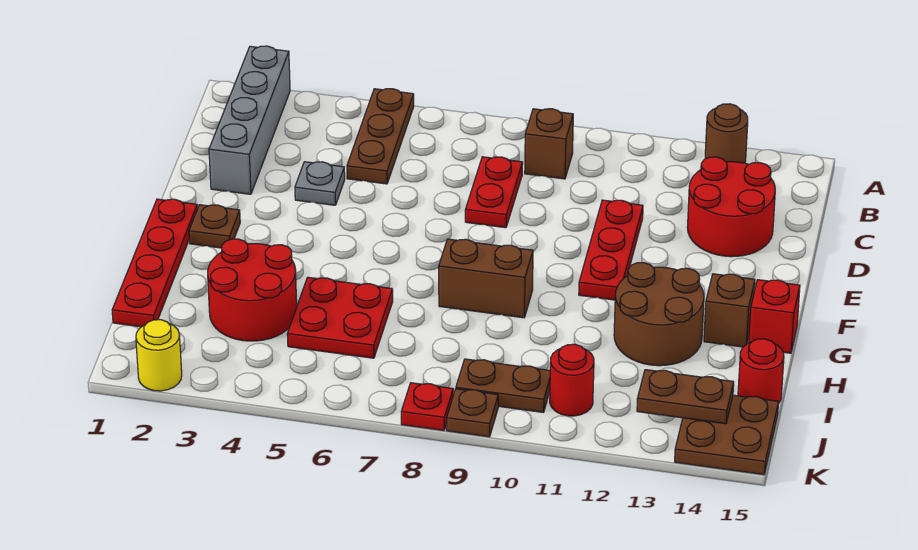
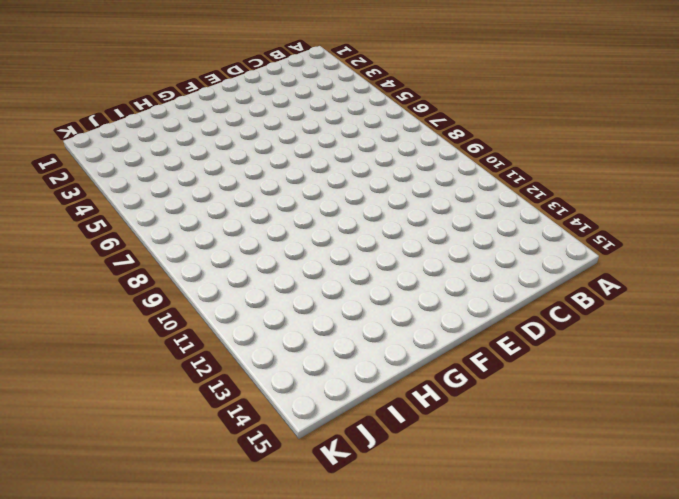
none -> grey brick A2:D2 level 1
none -> brown plate A5:C5 level 1
none -> brown round brick A13 level 1

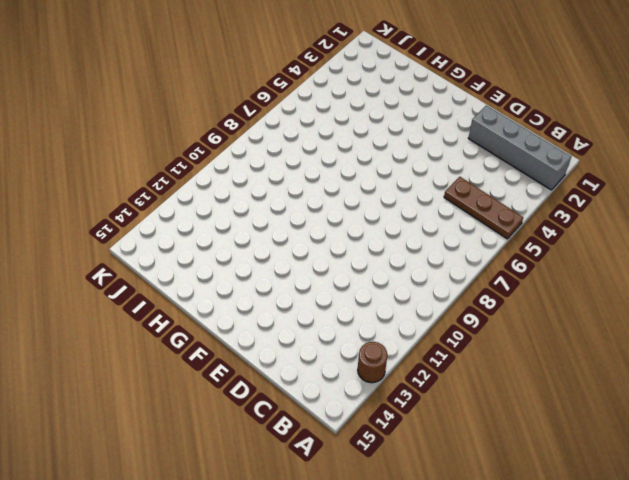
none -> brown brick B9 level 1
none -> red plate C8:D8 level 1
none -> red round brick C13:D14 level 1

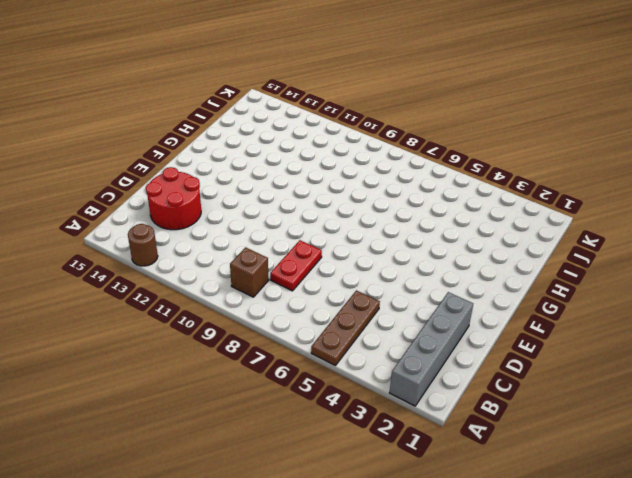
none -> grey plate D4 level 1
none -> red plate D11:F11 level 1
none -> red plate F1:I1 level 1

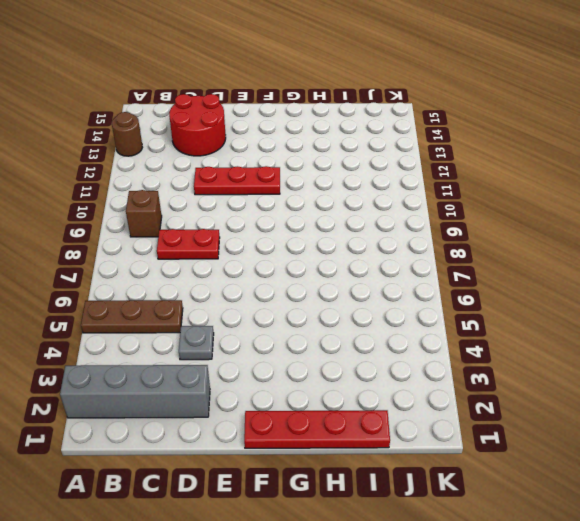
none -> brown plate F2 level 1
none -> brown brick G8:G9 level 1
none -> brown round brick G12:H13 level 1

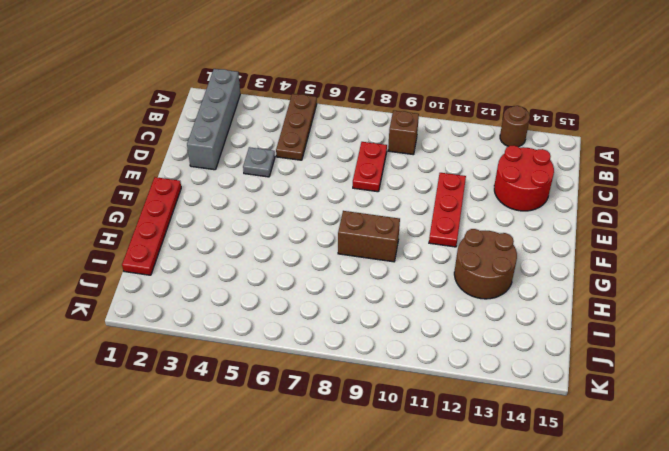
none -> brown plate F2 level 1
none -> brown brick G14 level 1
none -> red brick G15 level 1

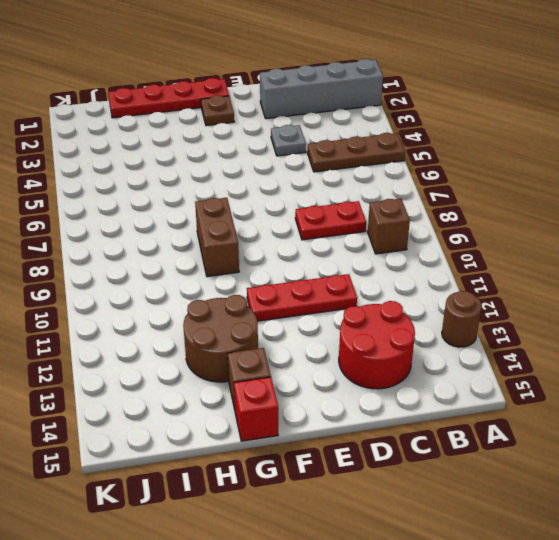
none -> red round brick H3:I4 level 1
none -> red plate H5:I6 level 1
none -> red round brick I15 level 1

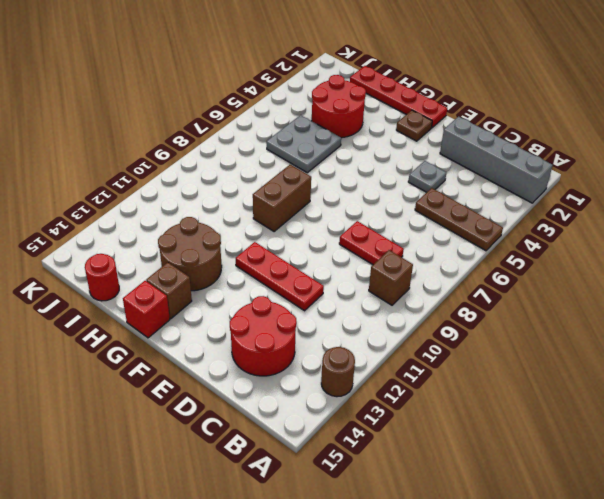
grey plate H5:I6 level 1 -> red plate H5:I6 level 1
none -> brown plate J9:J10 level 1
none -> red round brick J11 level 1
none -> brown plate J14:K15 level 1

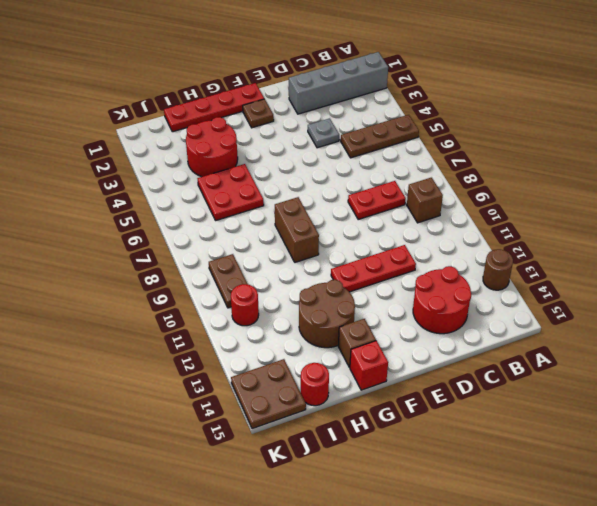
none -> yellow round brick K2 level 1
none -> red plate K8 level 1
none -> brown plate K9 level 1

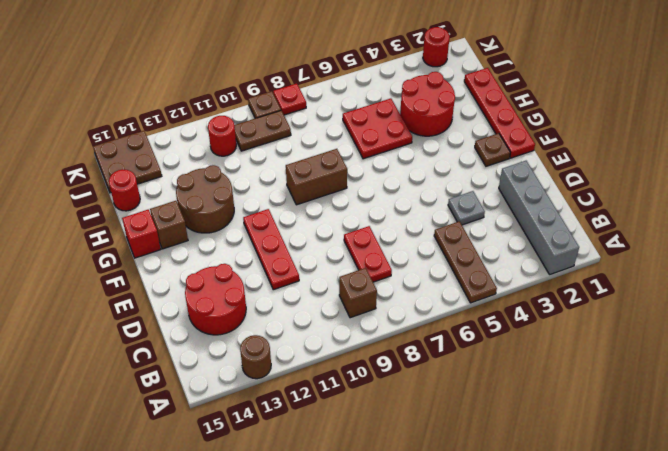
red round brick K2 level 1 -> yellow round brick K2 level 1
none -> brown plate J13:J14 level 2

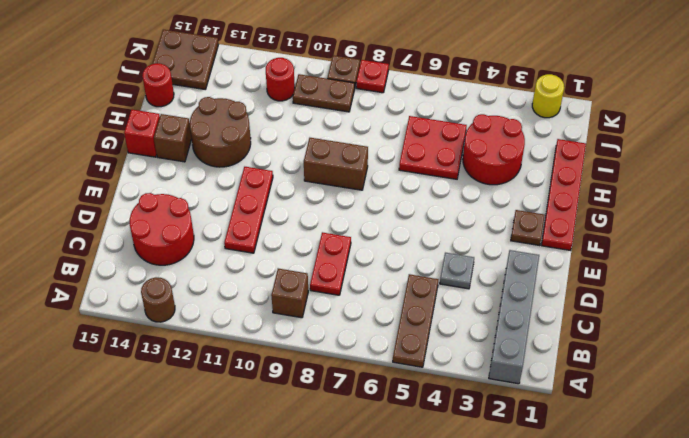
none -> brown plate J13:J14 level 2

